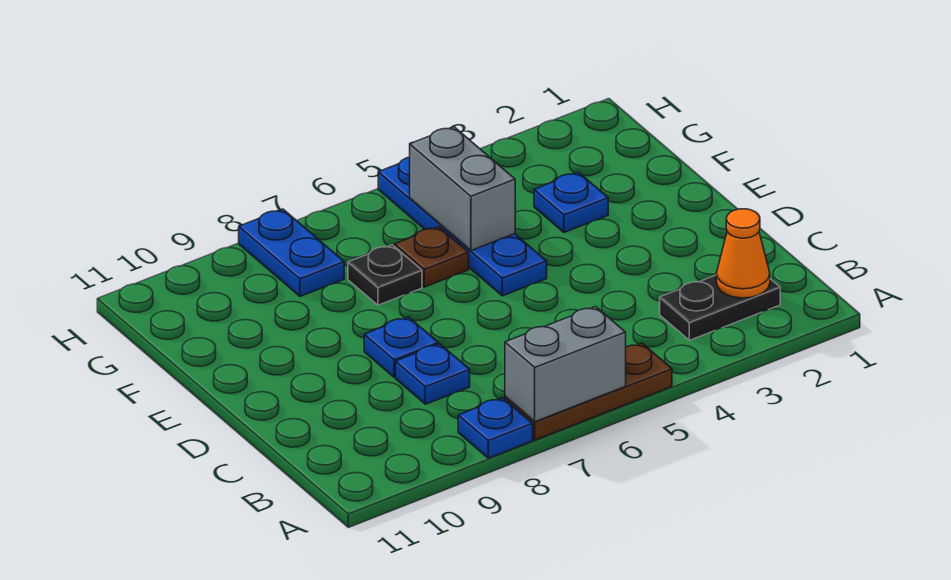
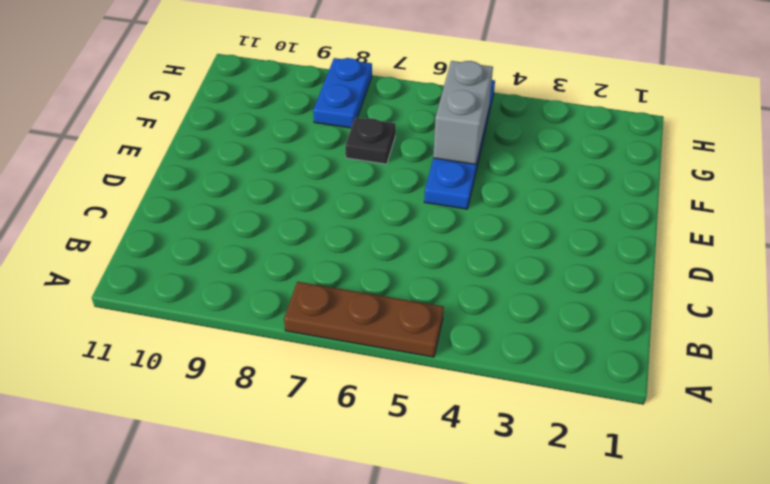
none -> blue plate A8 level 1
none -> black plate B2:B3 level 1
none -> blue plate C8 level 1

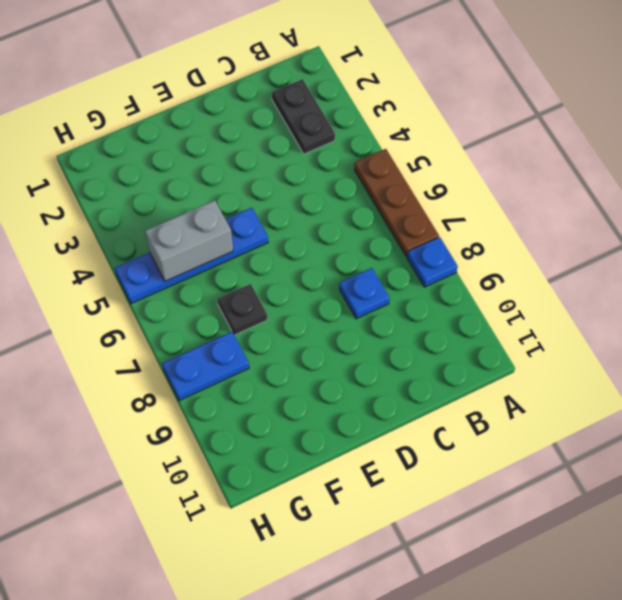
none -> blue plate D8 level 1
none -> blue plate F3 level 1
none -> brown plate F6 level 1

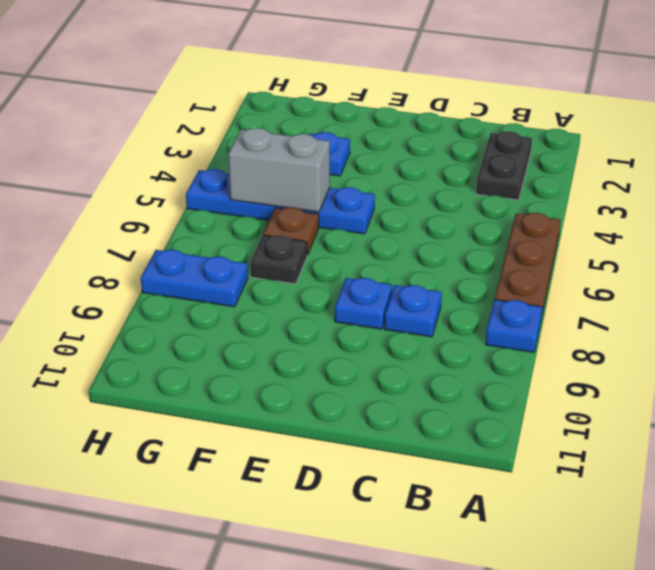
none -> grey brick A6:A7 level 2
none -> orange cone B2 level 2

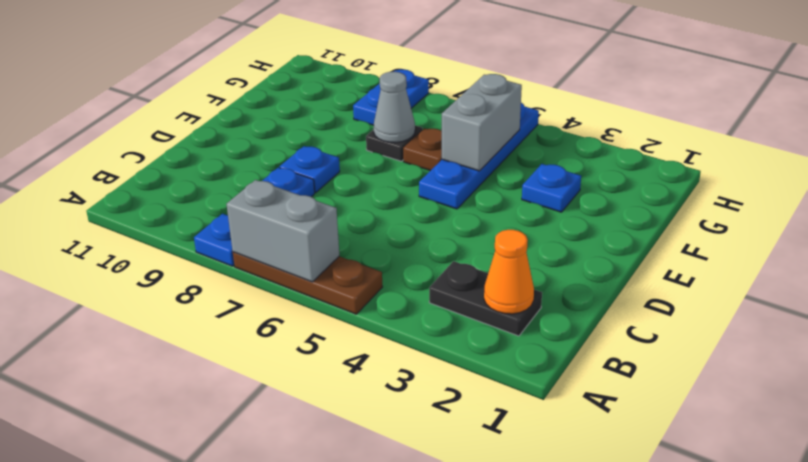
grey cone F7 level 2 -> none

